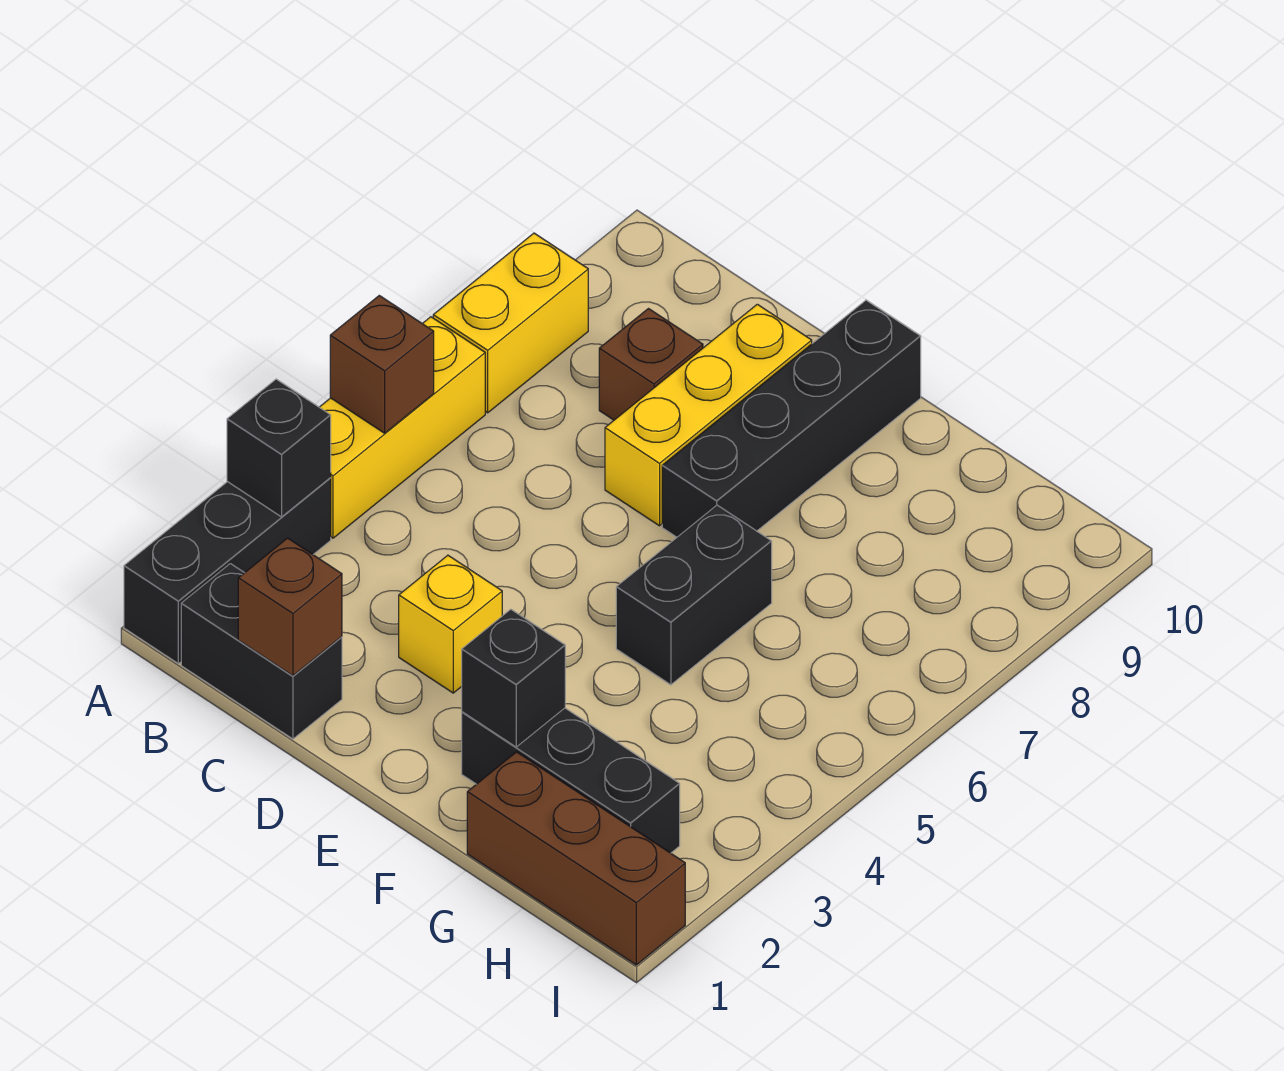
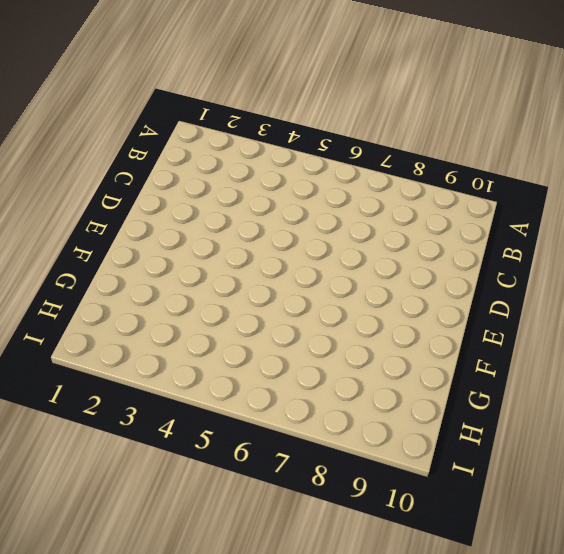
none -> black brick A1:A3 level 1
none -> yellow brick A4:A6 level 1
none -> yellow brick A7:A8 level 1

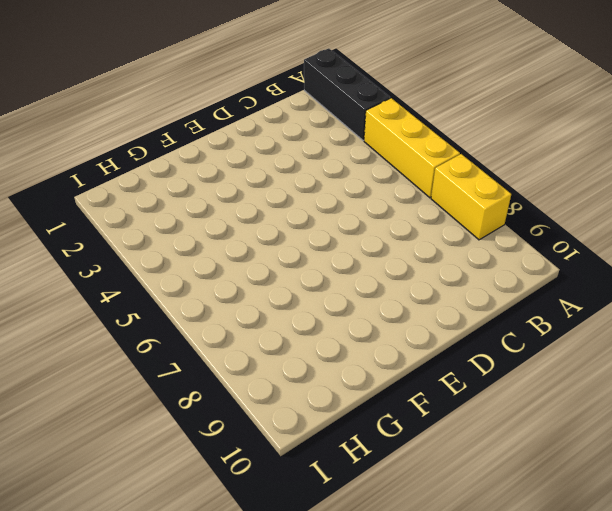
none -> black brick B1:C1 level 1
none -> brown brick C8 level 1
none -> yellow brick D3 level 1

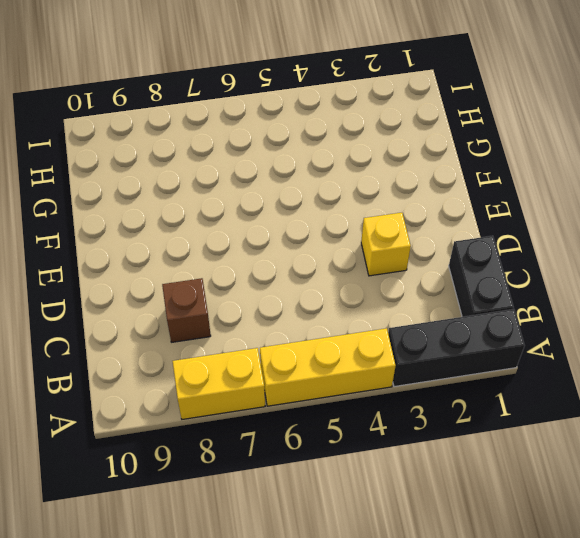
none -> yellow brick D7:D9 level 1
none -> black brick E7:E10 level 1
none -> black brick F2:H2 level 1

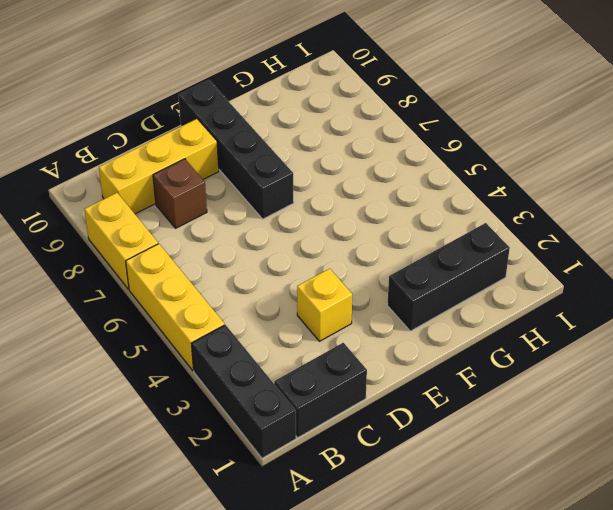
yellow brick B9:D9 level 1 -> yellow brick D7:D9 level 1
none -> black brick F5:F6 level 1
none -> brown brick G1:I1 level 1
none -> black brick A3 level 2

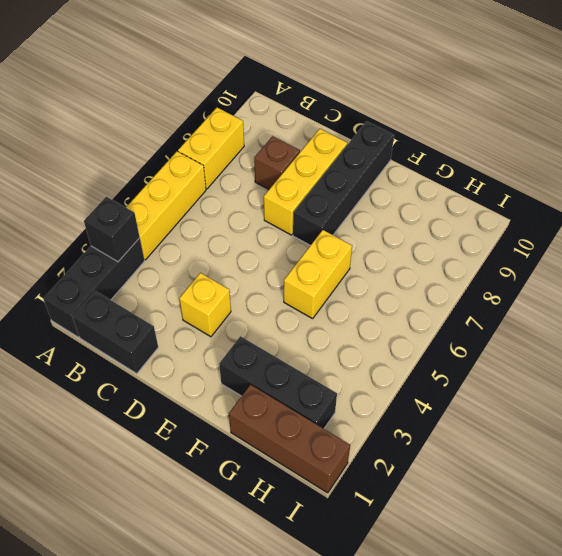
yellow brick F5:F6 level 1 -> black brick F5:F6 level 1
none -> brown brick A5 level 2
none -> brown brick C1 level 2
none -> black brick F2 level 2

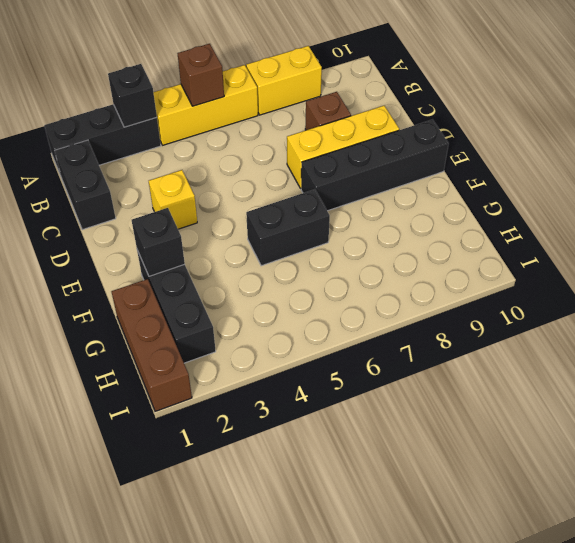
none -> brown brick C1 level 2

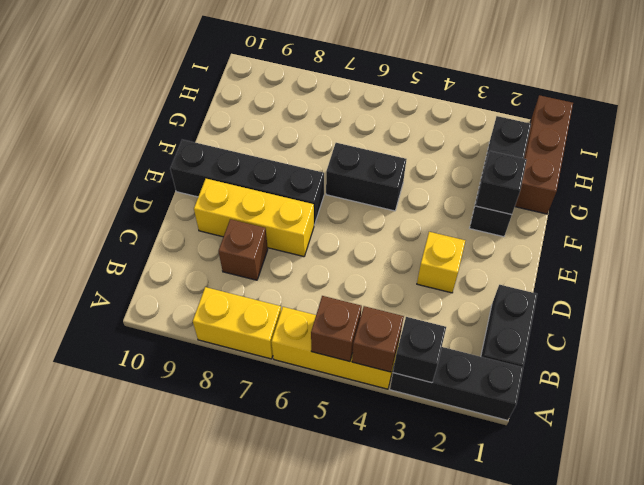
brown brick A4 level 2 -> brown brick C1 level 2

